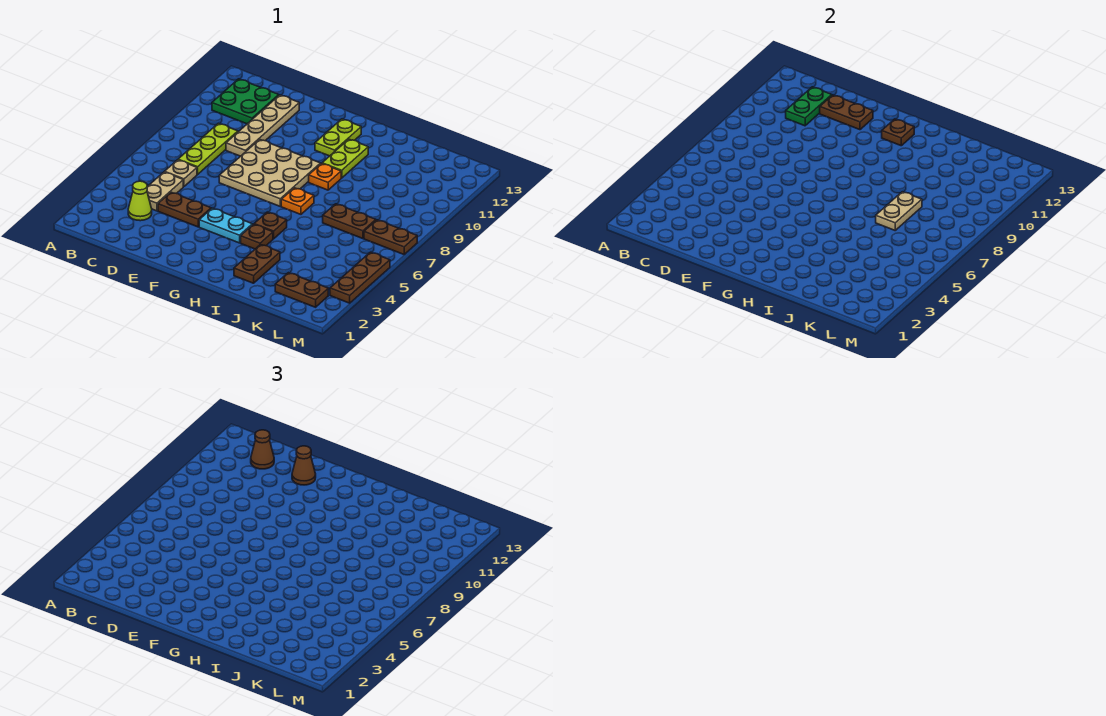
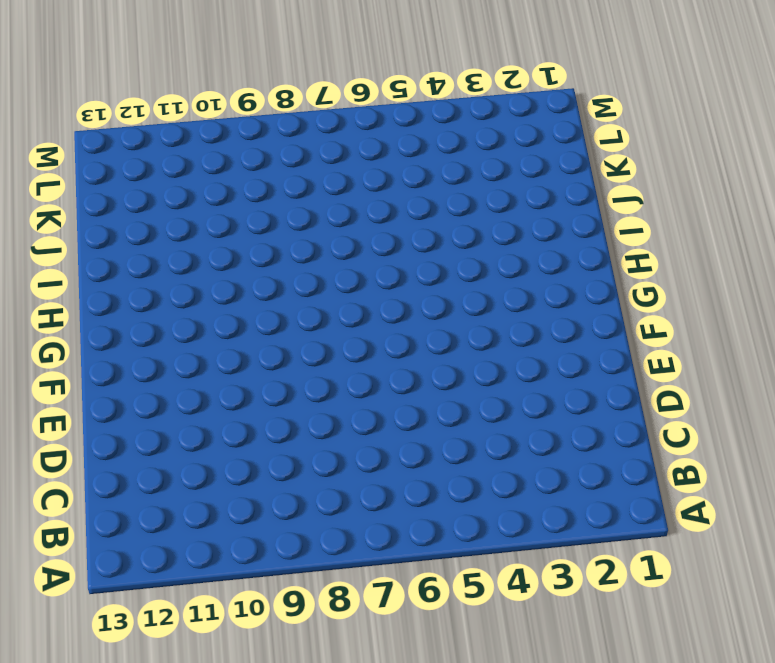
none -> green plate B11:C12 level 1
none -> lime cone C3 level 1
none -> tan plate C4:C5 level 1

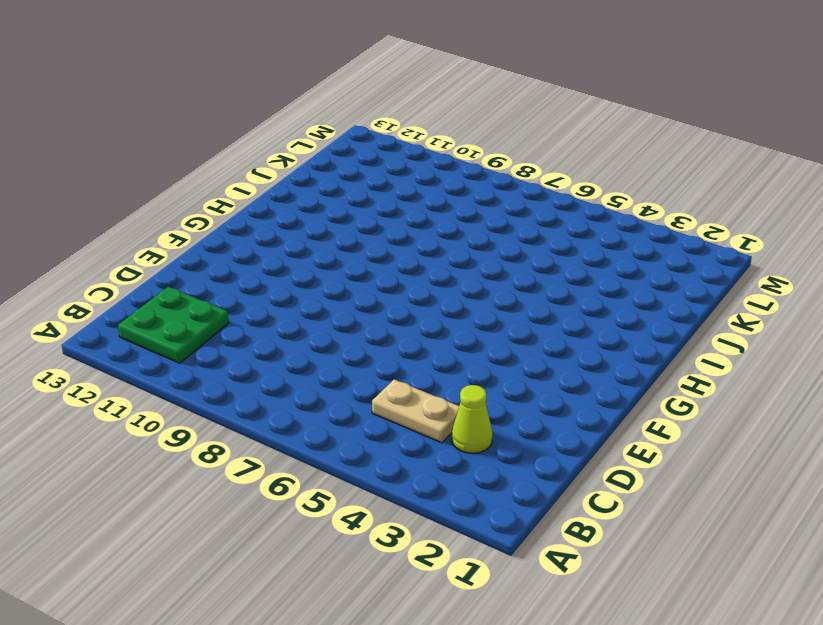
none -> tan plate C6 level 1
none -> lime plate C7:C9 level 1
none -> brown plate D4:E4 level 1

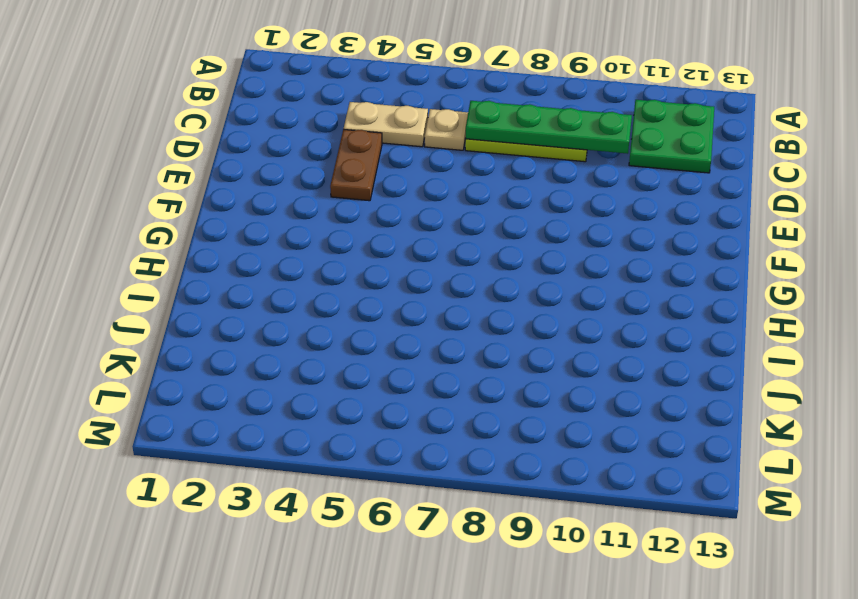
green plate C7:C10 level 2 -> none
none -> lime cone C3 level 1
none -> tan plate D9:D12 level 1
none -> tan plate E7:G9 level 1

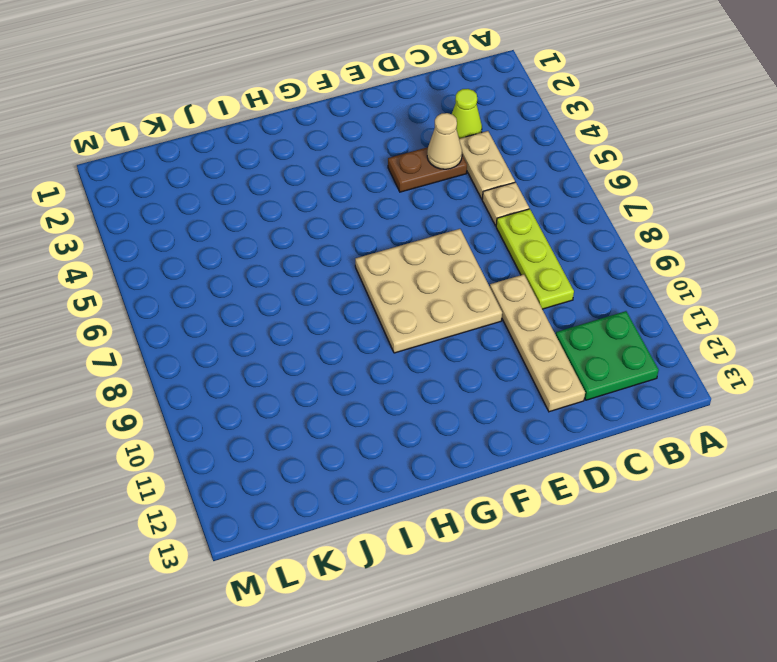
tan cone D4 level 2 -> none
none -> cyan plate F4:G4 level 1
none -> lime plate G11:G12 level 1
none -> brown plate H4 level 1

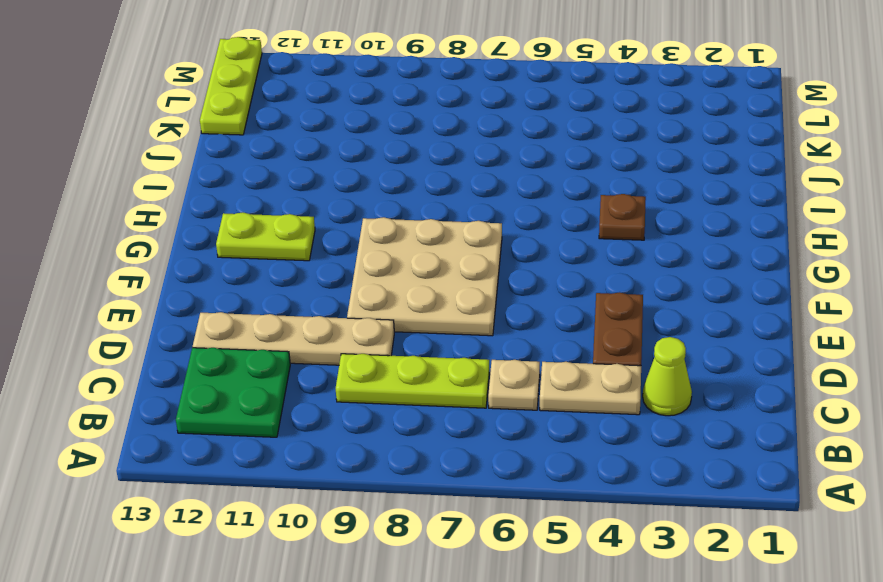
lime plate K13:M13 level 1 -> none
none -> cyan plate F4:G4 level 1
none -> brown plate H5 level 1
none -> orange plate H7 level 1

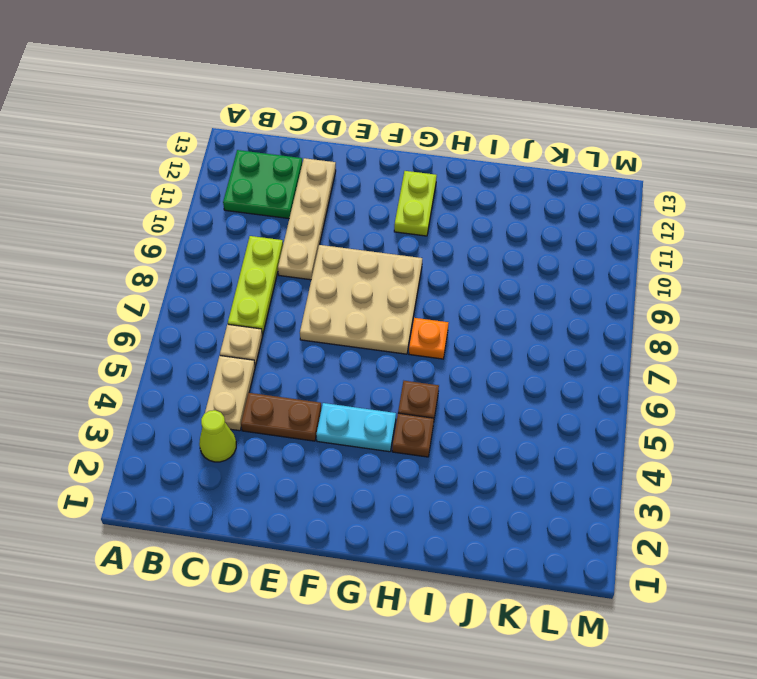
none -> orange plate H9 level 1
none -> lime plate H10:H11 level 1
none -> brown plate I2:I3 level 1

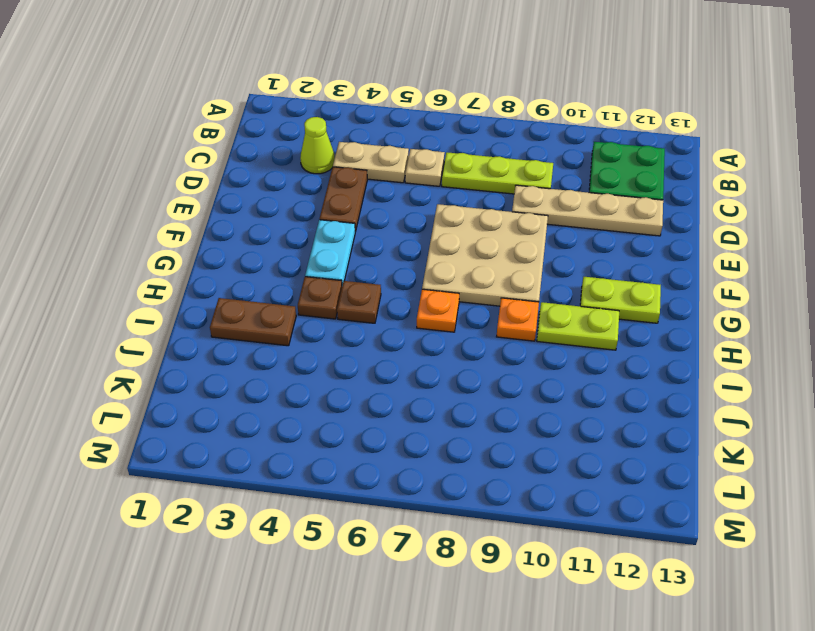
none -> brown plate J7:K7 level 1
none -> brown plate K2:L2 level 1
none -> brown plate L7:M7 level 1

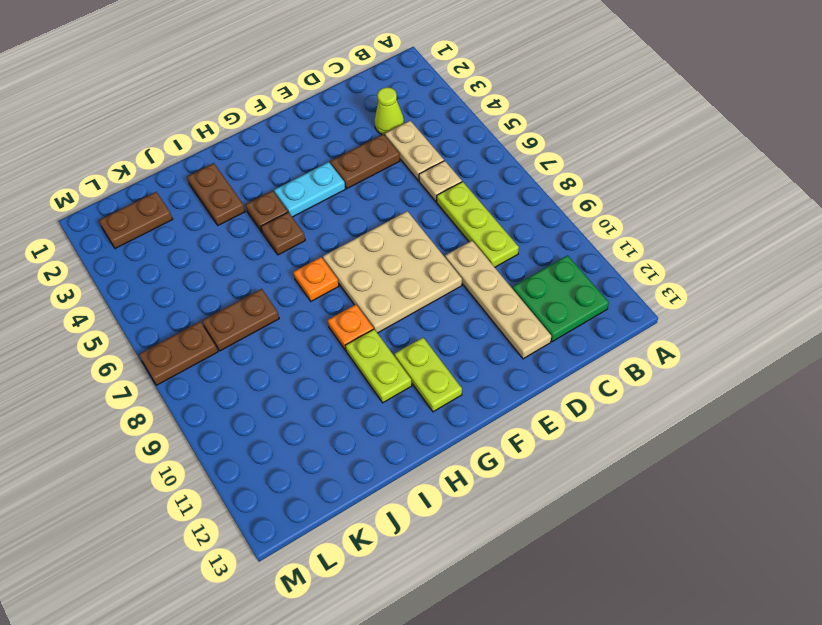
none -> brown plate M3:M5 level 1
none -> green plate C11:C12 level 2
none -> brown plate D12:E12 level 2

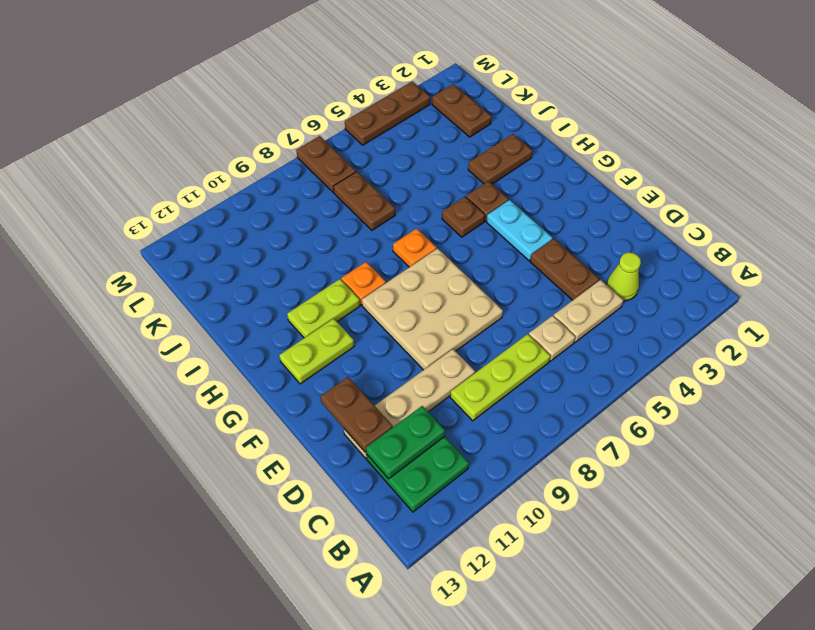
none -> brown plate G12 level 2
none -> tan plate J7:J8 level 2
none -> brown cone C12 level 3

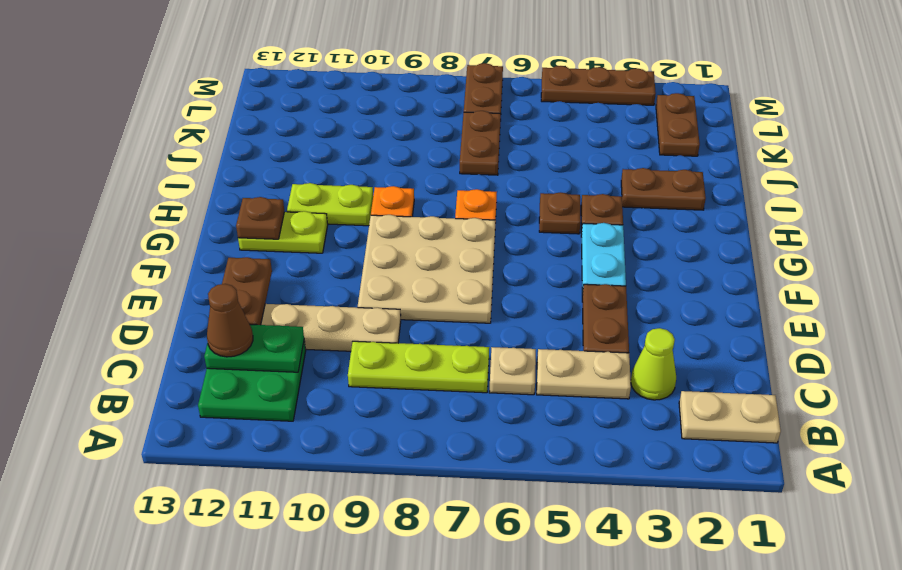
tan plate B1:B2 level 1 -> tan plate J7:J8 level 2
none -> brown cone E12 level 3

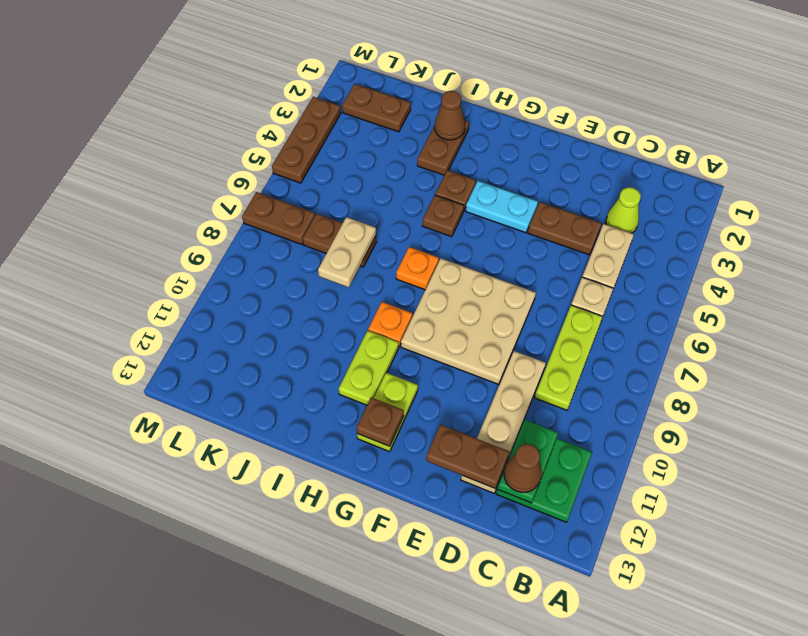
brown cone I2 level 2 -> brown cone E12 level 3

